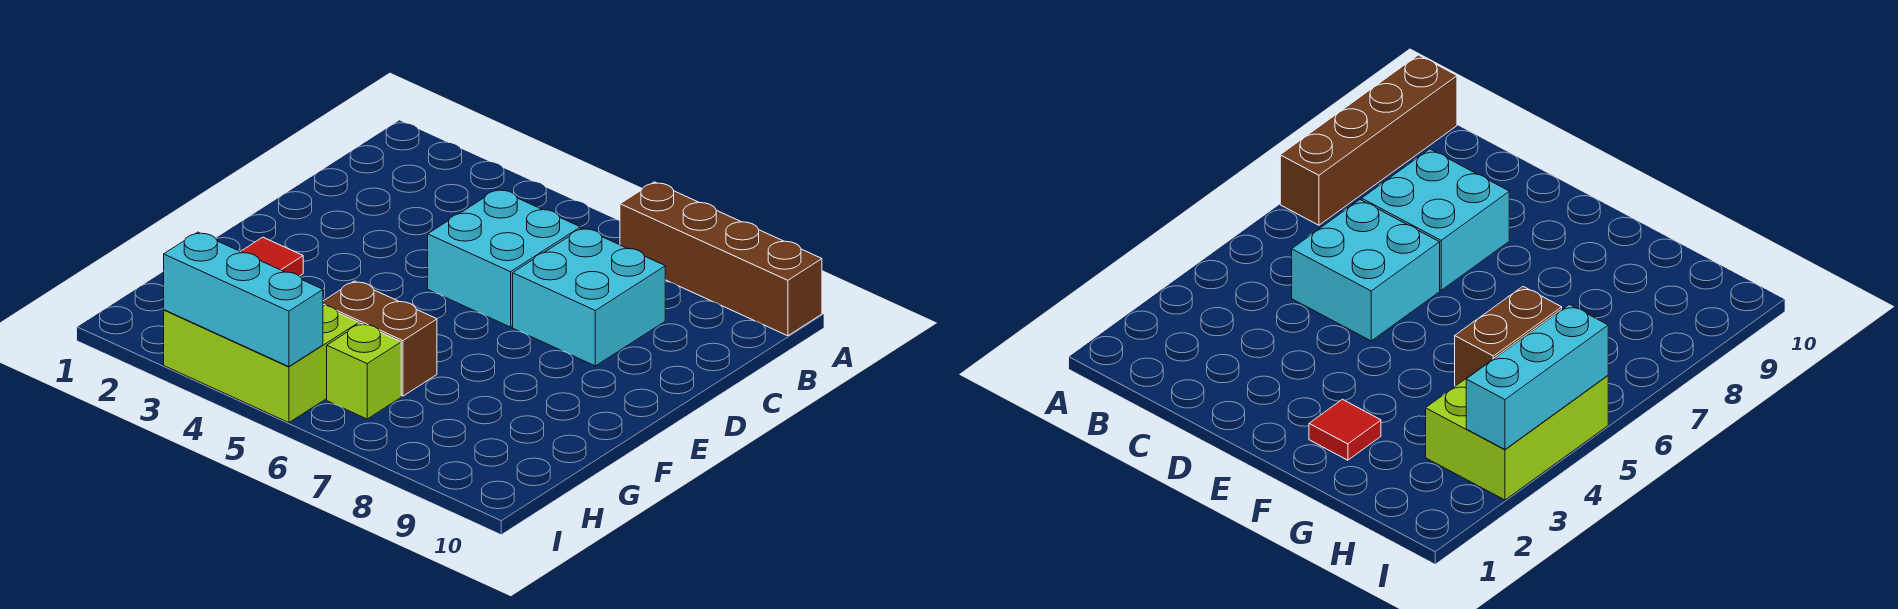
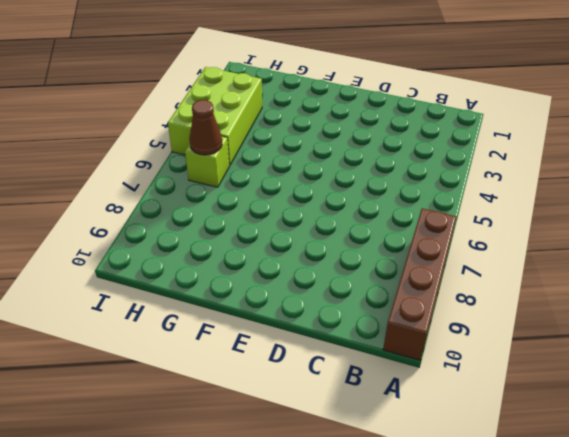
brown cone H6 level 2 -> none
none -> cyan brick C5:D6 level 1
none -> cyan brick C7:D8 level 1

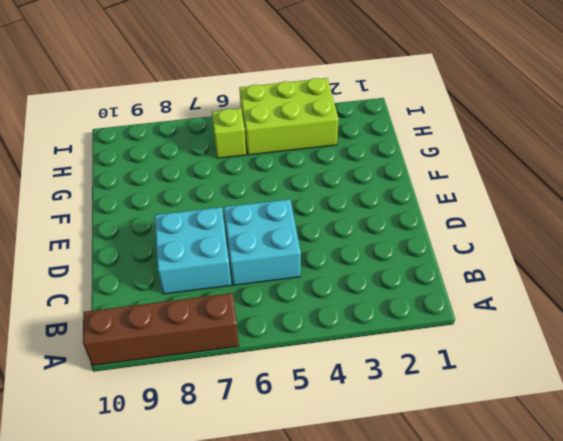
none -> red tile F2 level 1
none -> brown brick G5:G6 level 1

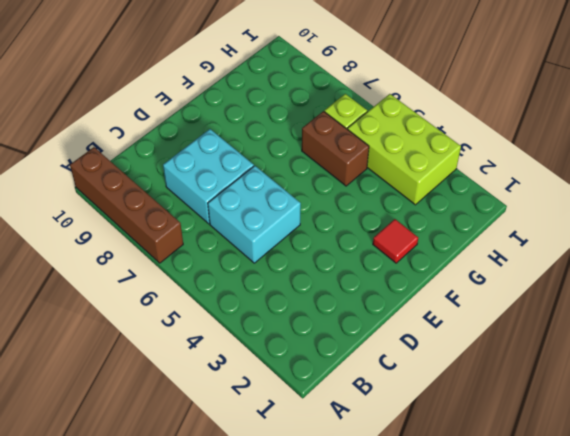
none -> cyan brick I3:I5 level 2

